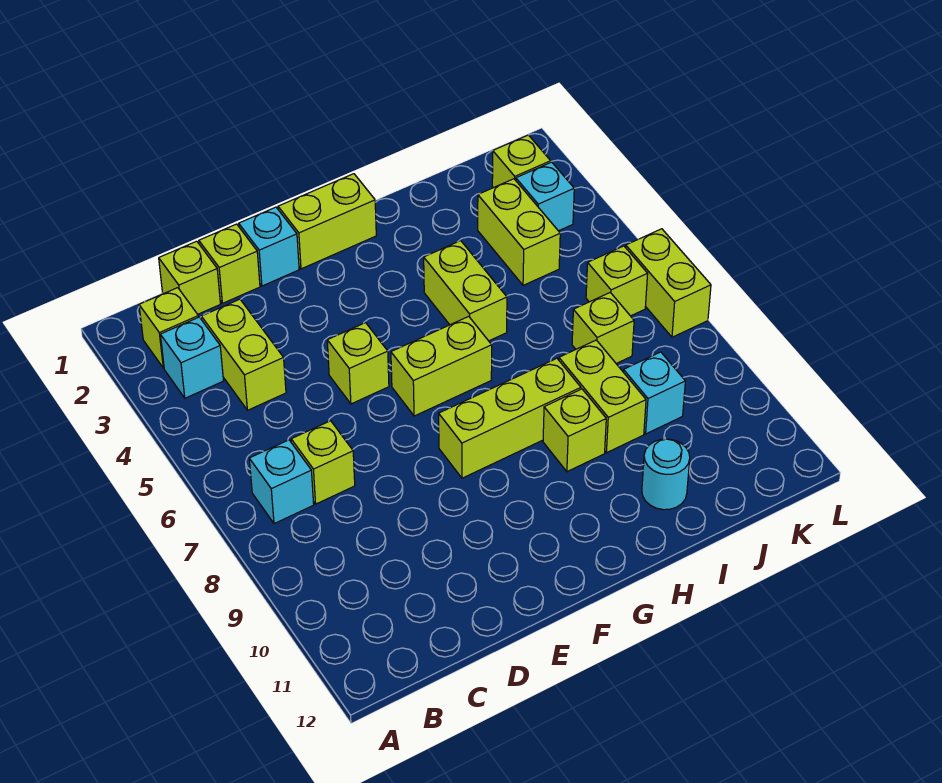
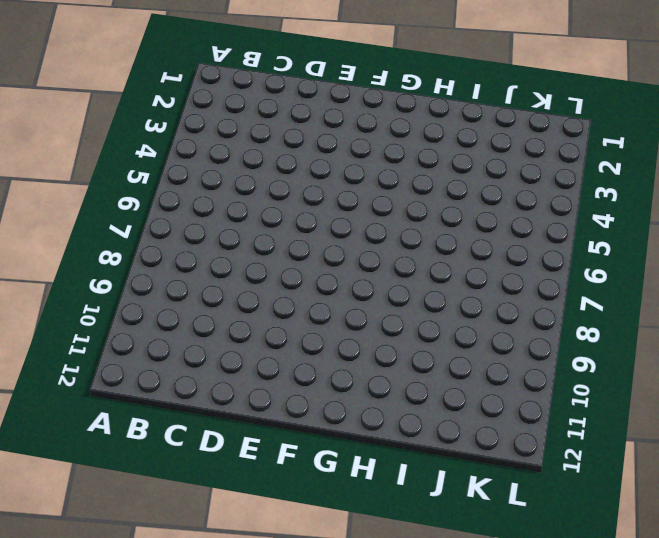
none -> lime brick B2 level 1
none -> cyan brick B3 level 1
none -> cyan brick B7 level 1

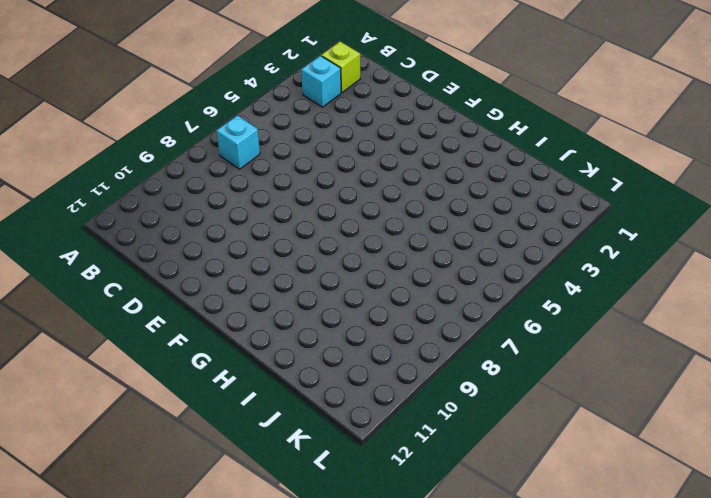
none -> lime brick C1 level 1
none -> lime brick C3:C4 level 1
none -> lime brick C7 level 1

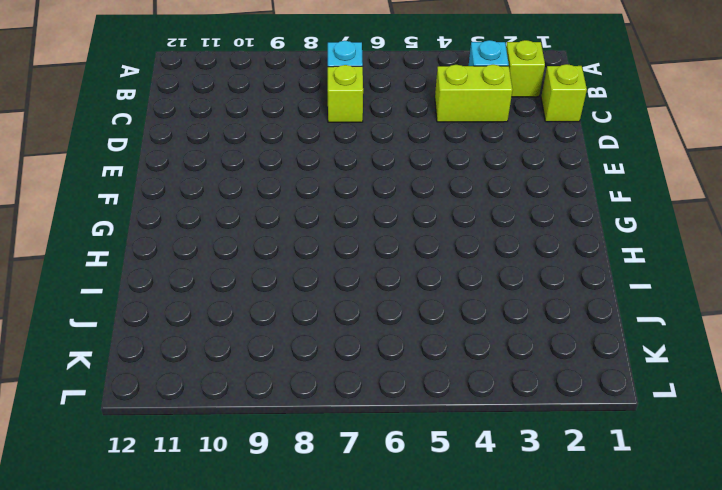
none -> lime brick D1 level 1
none -> cyan brick E1 level 1
none -> lime brick E5 level 1

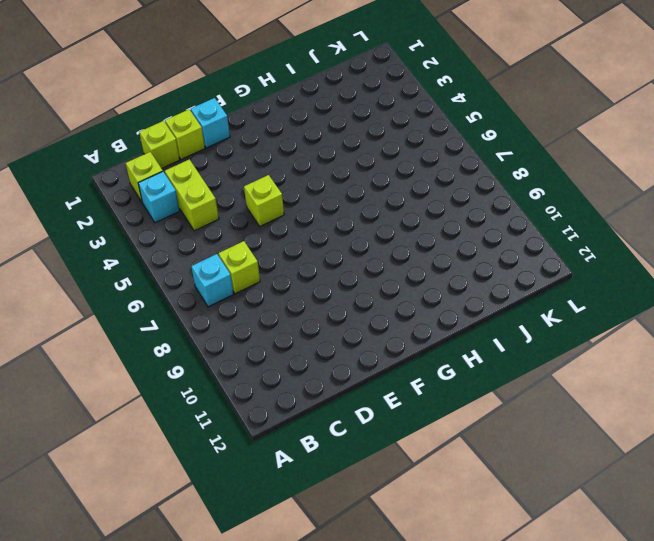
none -> lime brick F1:G1 level 1
none -> lime brick F6:G6 level 1
none -> lime brick F8:H8 level 1

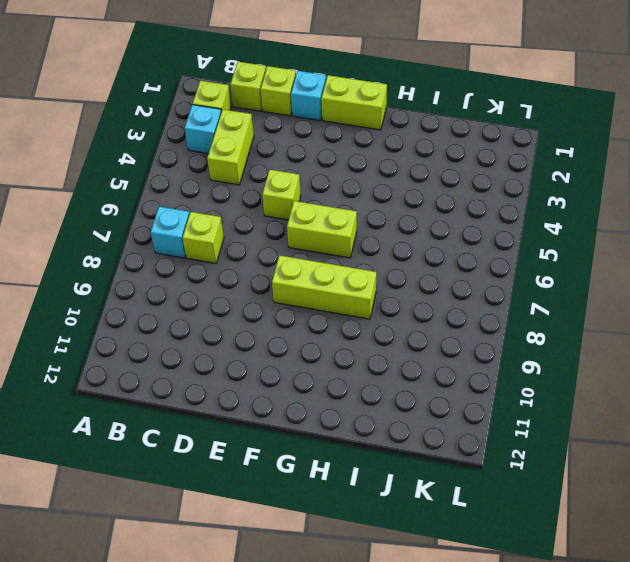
none -> lime brick H4:H5 level 1
none -> lime brick H9 level 1
none -> lime brick I8:I9 level 1

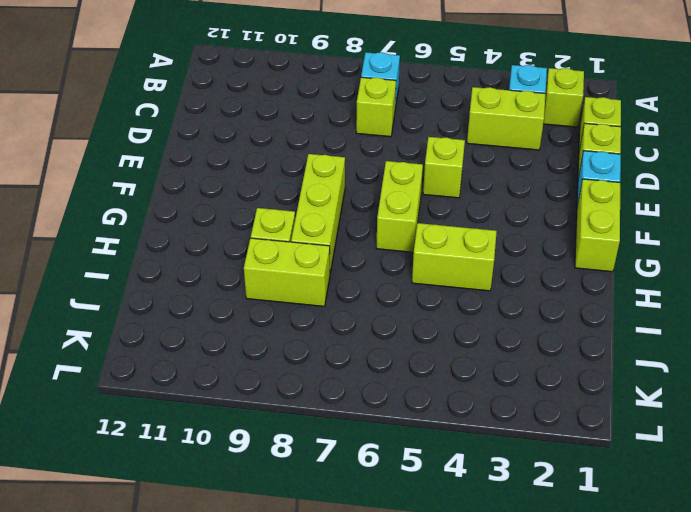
none -> cyan round brick I11 level 1
none -> lime brick J3:J4 level 1
none -> lime brick J7 level 1

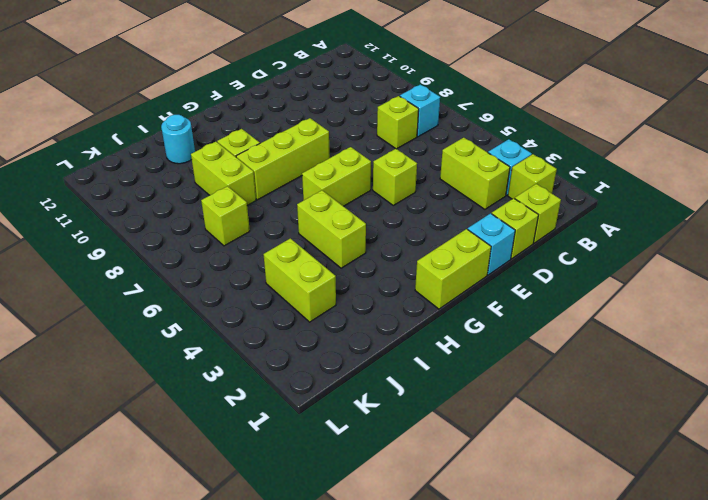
none -> cyan brick J9 level 1
none -> lime brick K2 level 1
none -> cyan brick K3 level 1

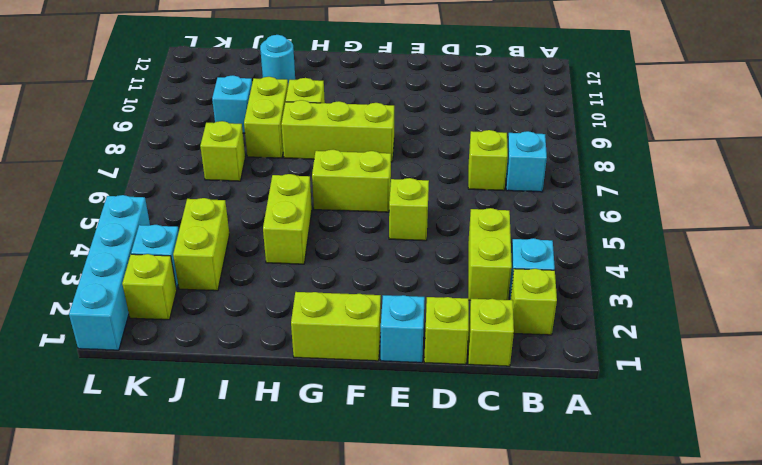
cyan brick L1:L4 level 1 -> none
none -> lime brick K6 level 1
none -> lime brick L6:L7 level 1

